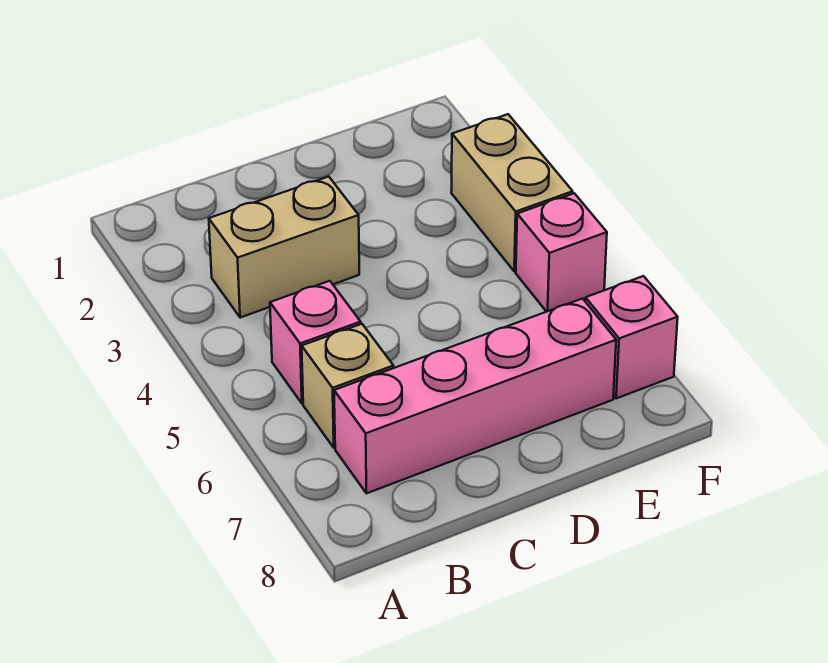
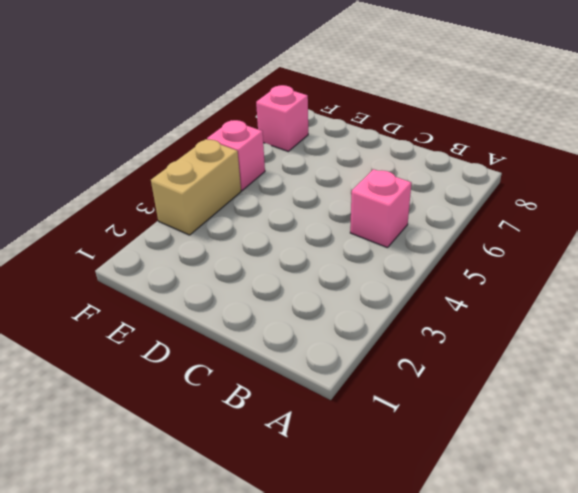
none -> tan brick B3:C3 level 1
none -> tan brick B6 level 1

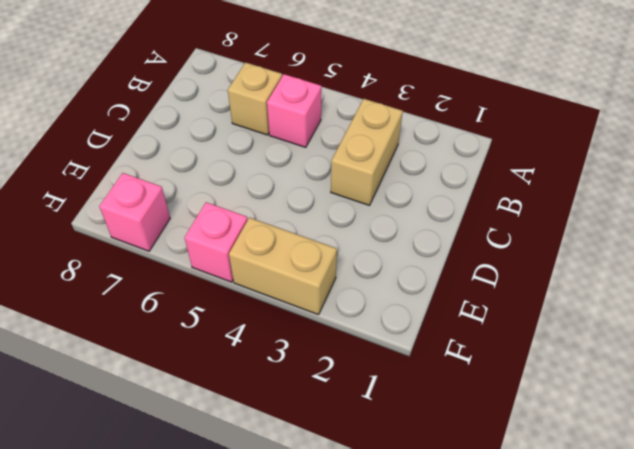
none -> pink brick B7:E7 level 1

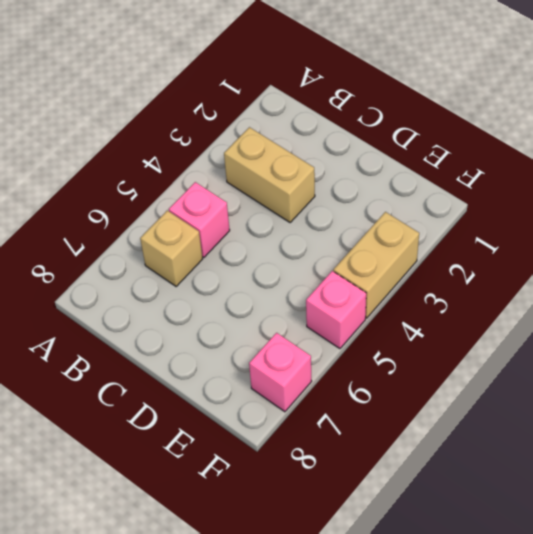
none -> pink brick B7:E7 level 1

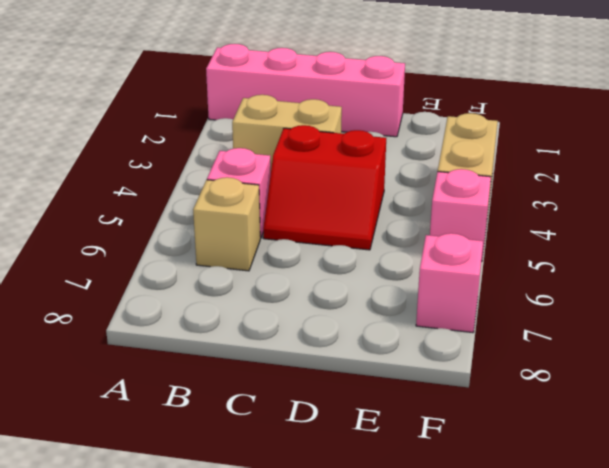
pink brick A1:D1 level 1 -> pink brick B7:E7 level 1
red slope C4:D5 level 1 top 4 -> none

